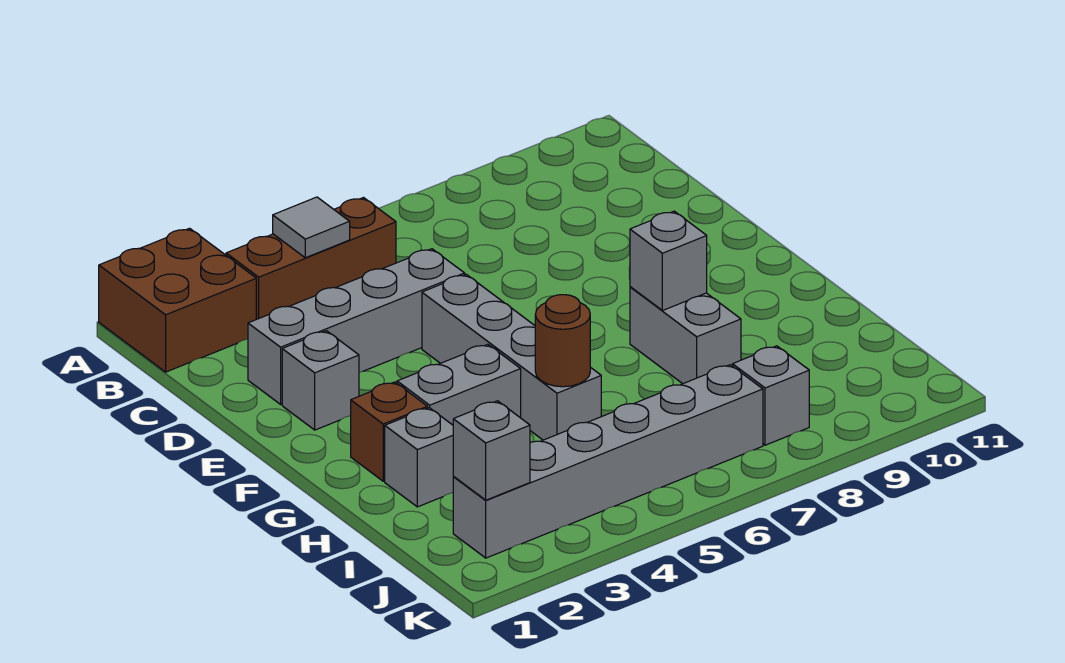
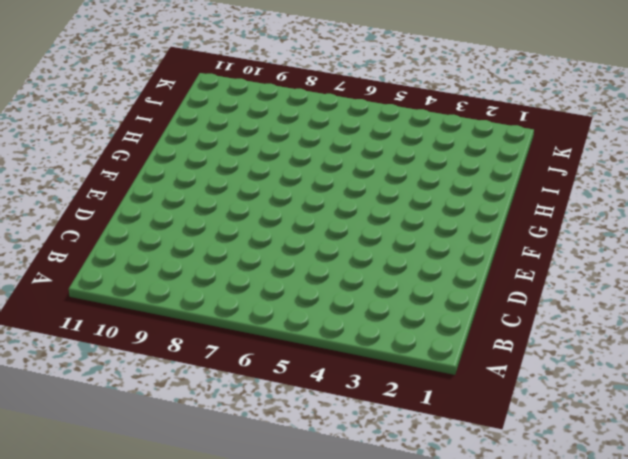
none -> brown brick A1:B2 level 1
none -> brown brick B3:B5 level 1
none -> grey brick D2:D5 level 1

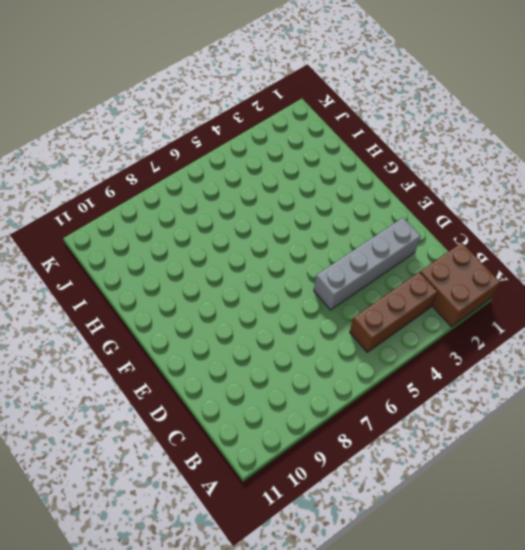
none -> grey brick E2 level 1
none -> grey brick E5:H5 level 1
none -> brown brick G2 level 1

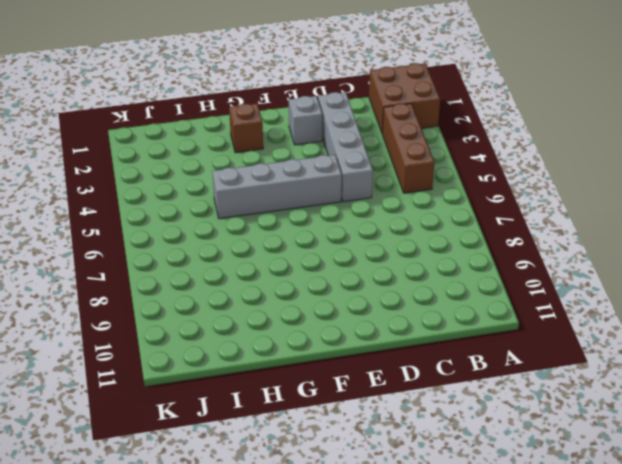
none -> grey brick G3:G4 level 1
none -> grey brick G8:H8 level 1
none -> grey brick H2 level 1

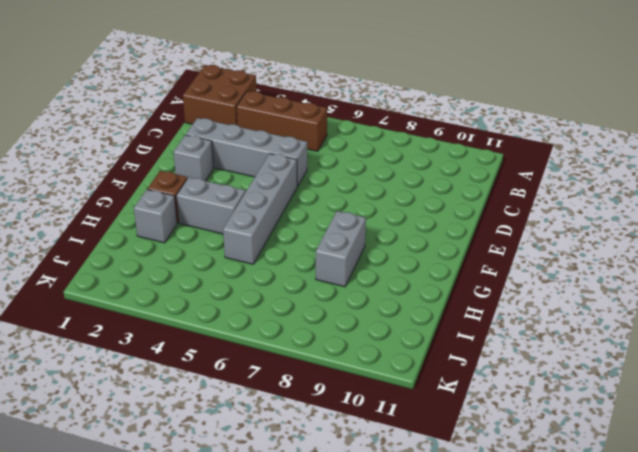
none -> grey brick J2:J7 level 1
none -> grey brick J8 level 1
none -> grey tile B4 level 2

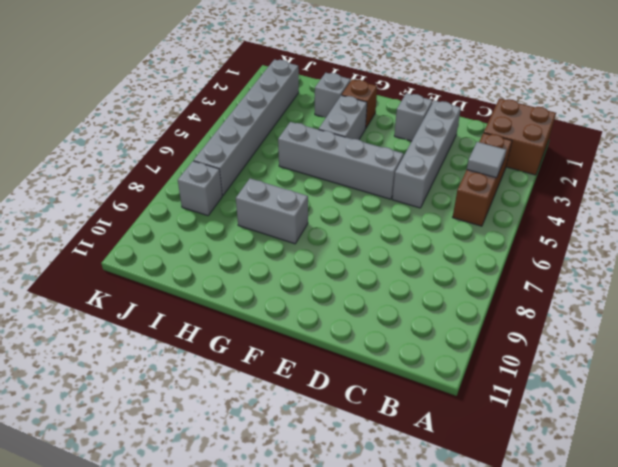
none -> grey brick G8 level 2
none -> brown round brick H5 level 2
none -> grey brick J2 level 2

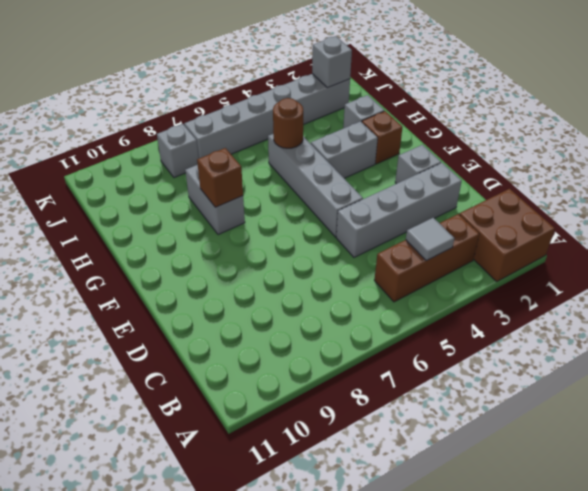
brown brick G8 level 2 -> grey brick G8 level 2

